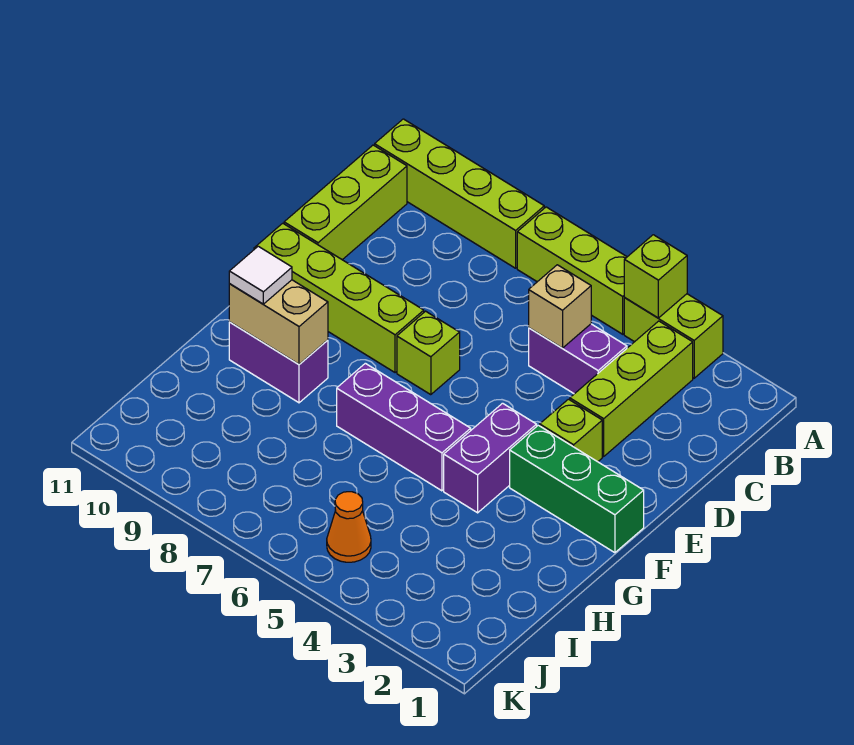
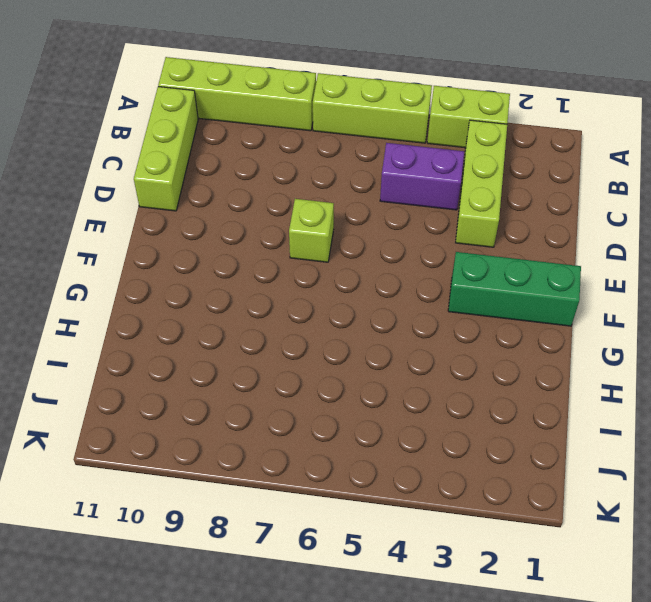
none -> lime brick E3 level 1
none -> lime brick E8:E11 level 1
none -> purple brick F4:G4 level 1

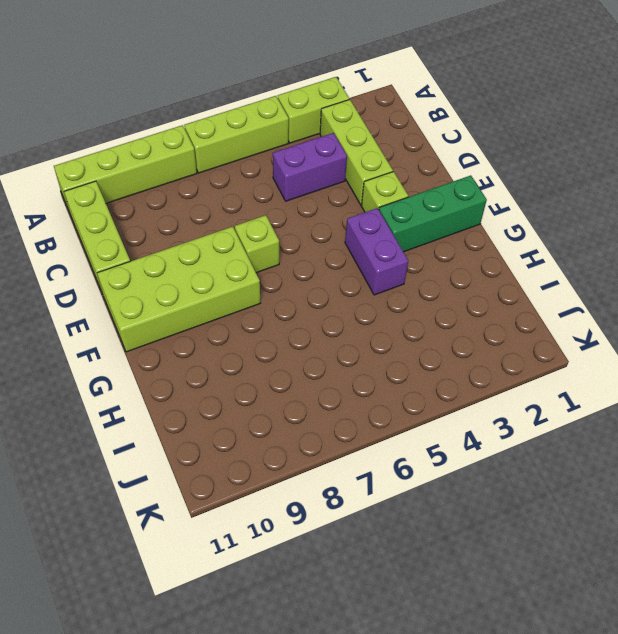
lime brick E8:F11 level 1 -> lime brick E8:E11 level 1
none -> purple brick G5:G7 level 1
none -> purple brick G9:G10 level 1
none -> orange cone J5 level 1

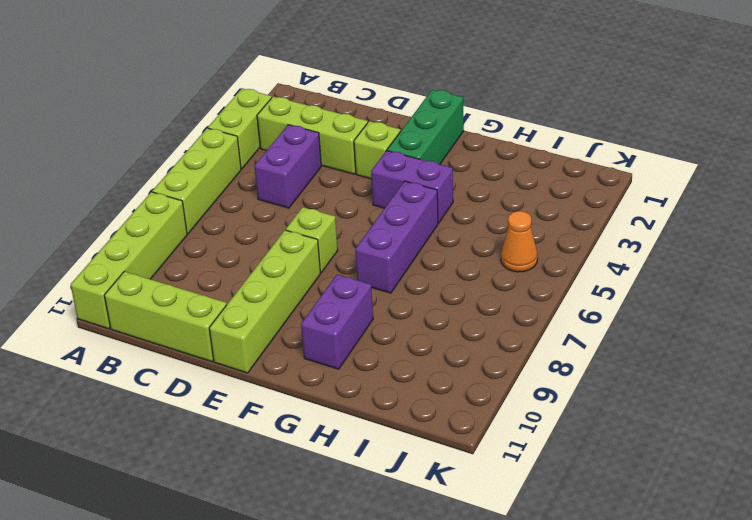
none -> lime brick A4 level 2
none -> tan brick C5 level 2
none -> tan brick G9:G10 level 2

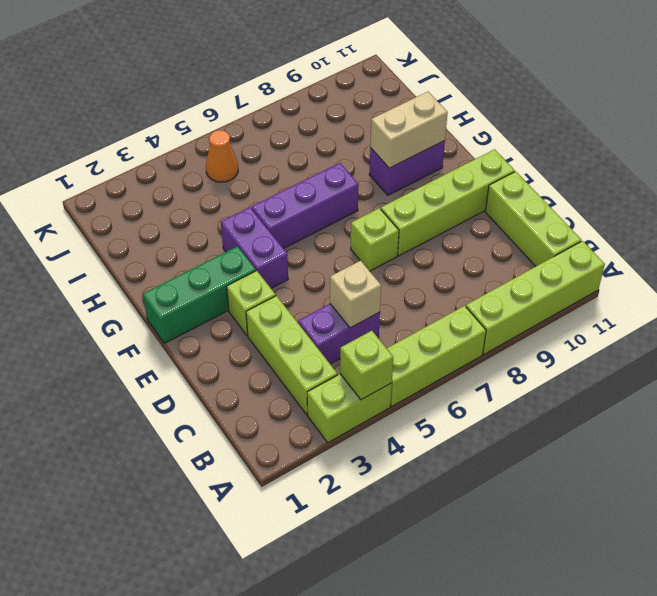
none -> white tile G10 level 3

